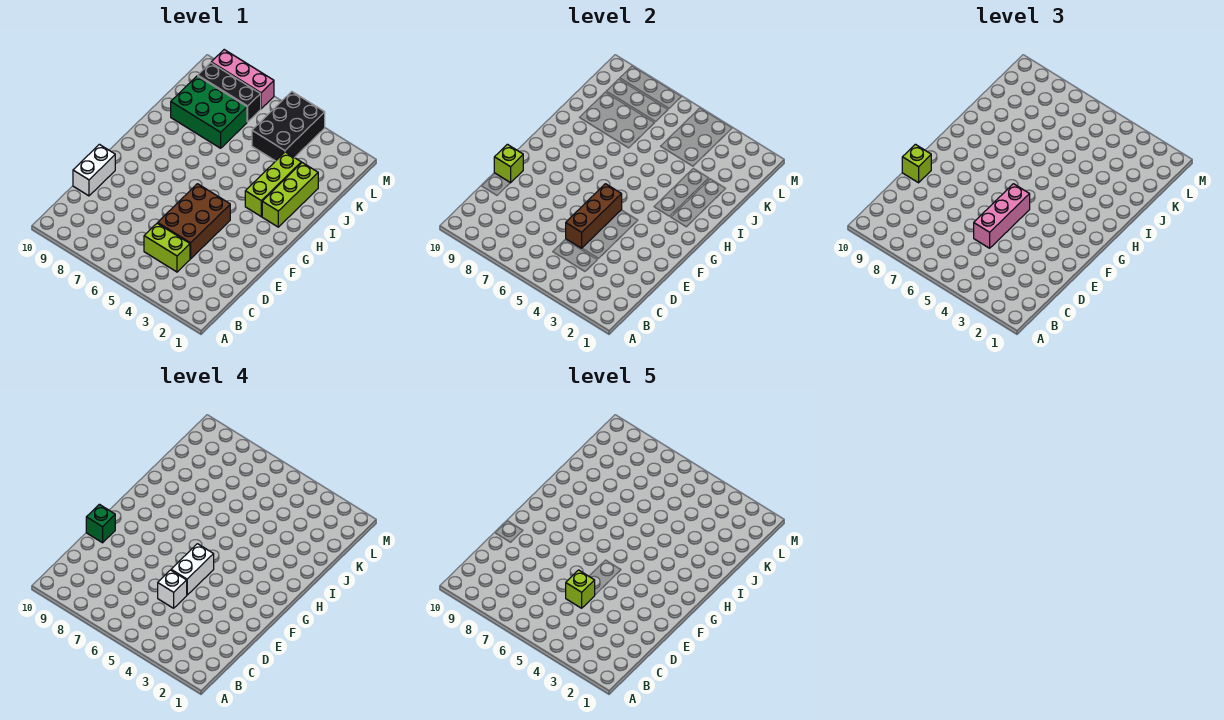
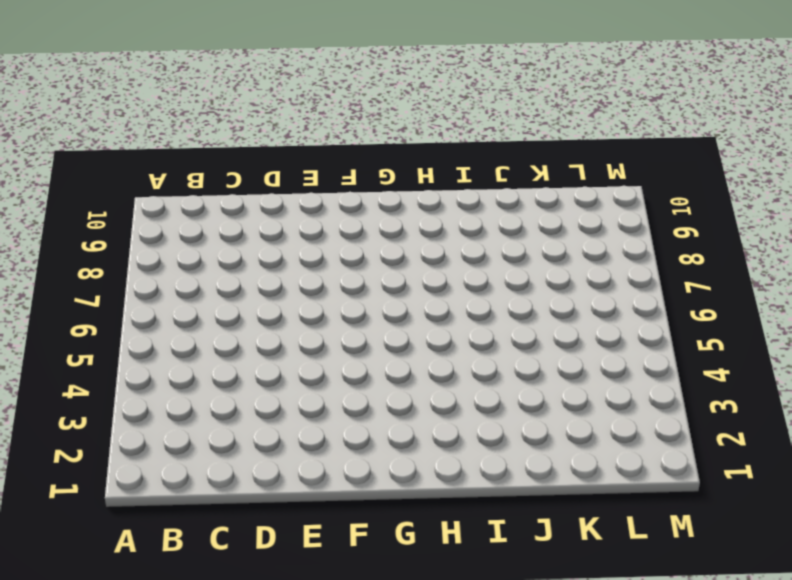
none -> lime brick C4:C5 level 1
none -> brown brick D4:F5 level 1
none -> white brick D10:E10 level 1

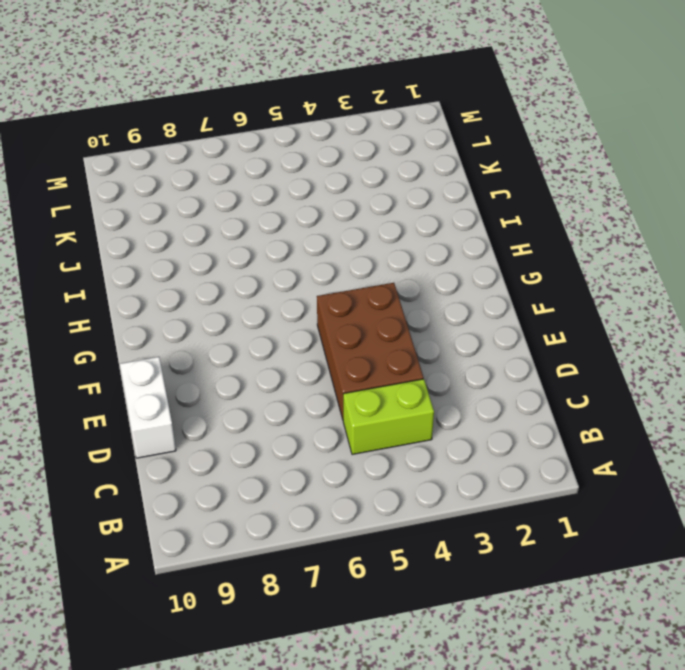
none -> lime brick H2:J2 level 1
none -> lime brick H3:J3 level 1
none -> green brick J7:K9 level 1

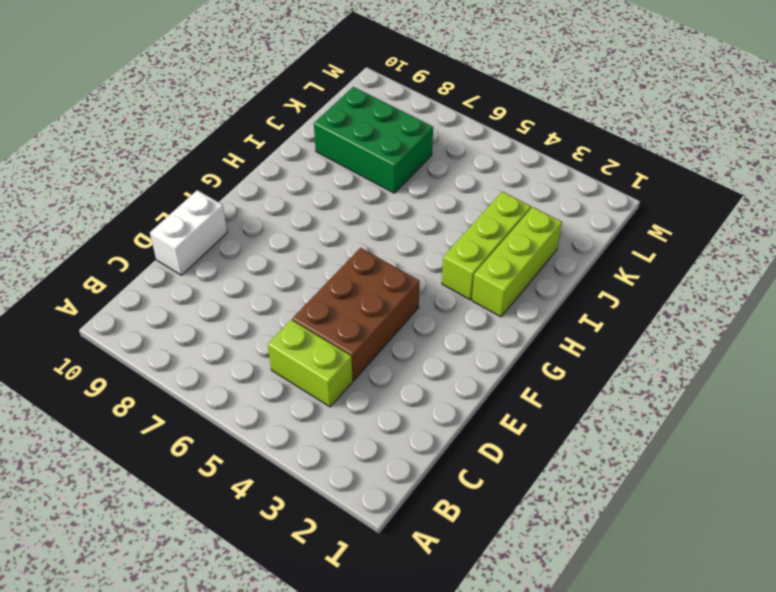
none -> black brick K4:M5 level 1
none -> black brick L7:L9 level 1
none -> pink brick M7:M9 level 1

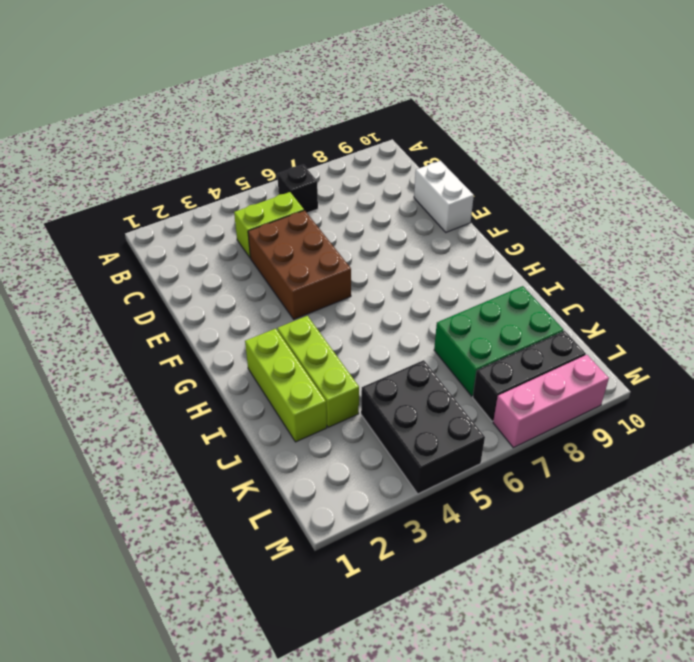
black brick B6 level 1 -> none
none -> brown brick D5:F5 level 2
none -> lime brick E10 level 2
none -> pink brick D5:F5 level 3

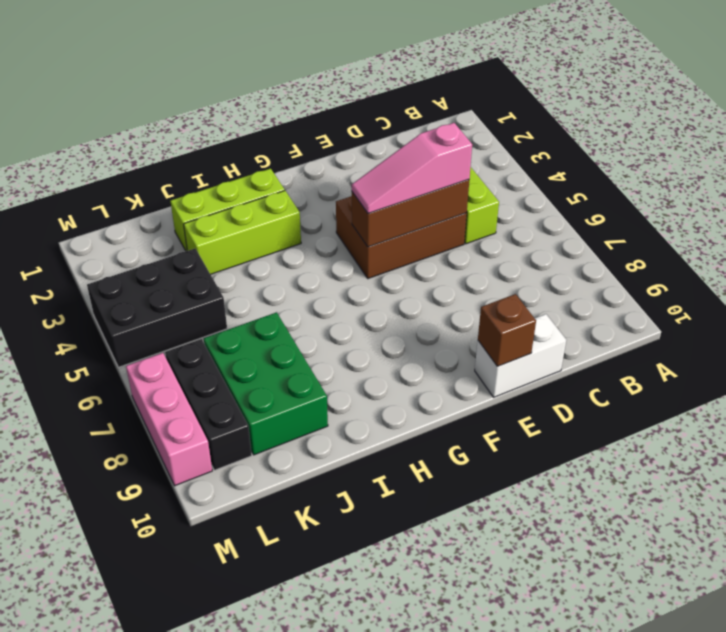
pink slope D5:F5 level 3 top D -> pink brick D5:F5 level 3
brown brick E10 level 2 -> lime brick E10 level 2
none -> lime brick E10 level 3
none -> white brick D5 level 4
none -> white brick E5:F5 level 4

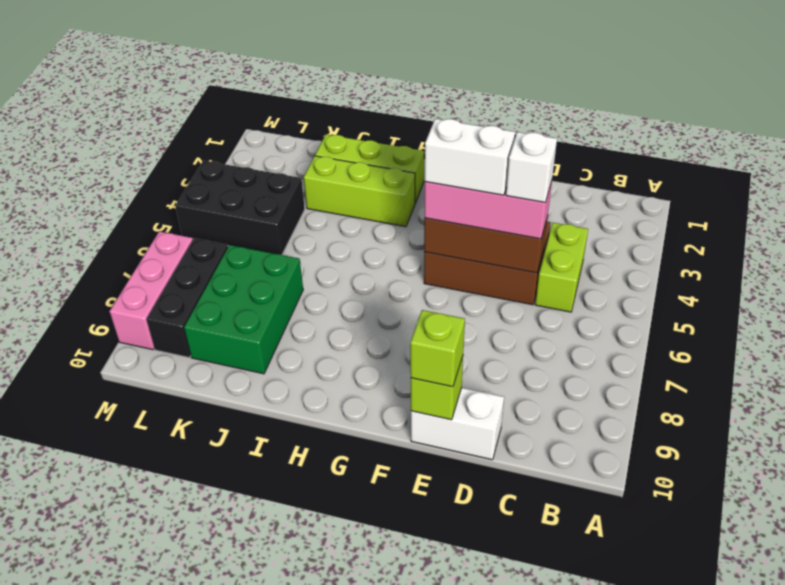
none -> green brick E10 level 4
none -> lime brick D5 level 5

